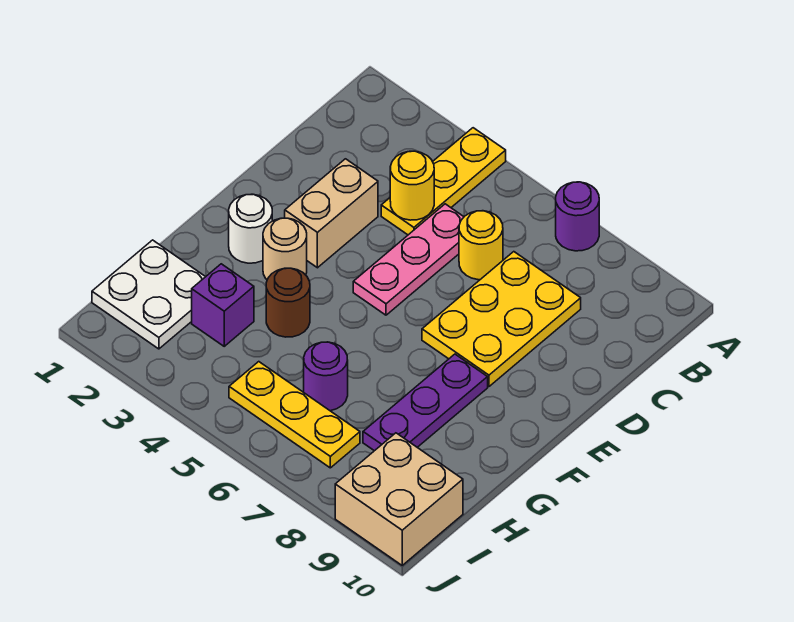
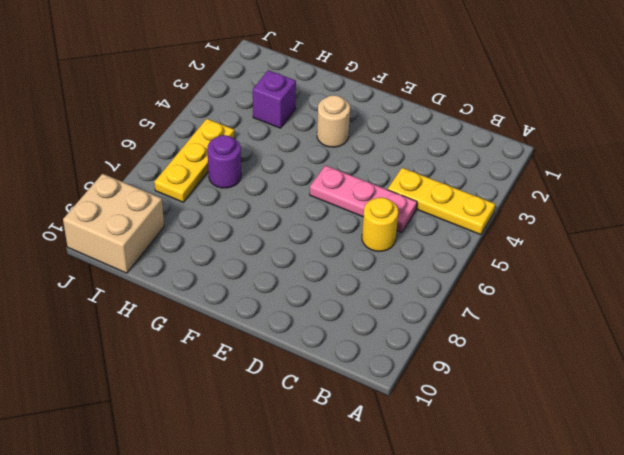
none -> purple round brick A7 level 1
none -> yellow plate C7:E8 level 1
none -> tan brick D3:E3 level 1

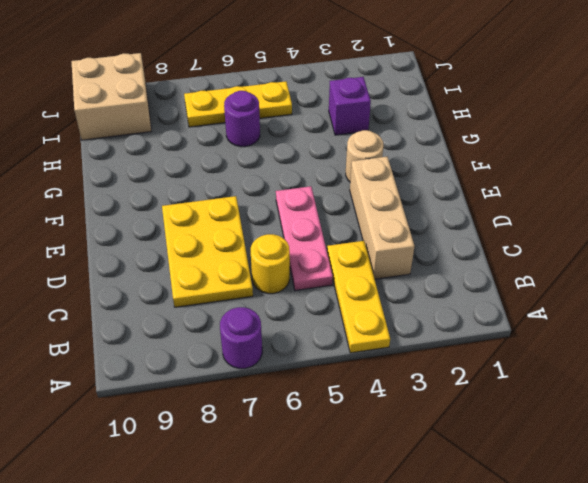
tan brick C3:E3 level 1 -> tan brick D3:E3 level 1
none -> white round brick F2 level 1
none -> purple plate F8:H8 level 1
none -> brown round brick G4 level 1

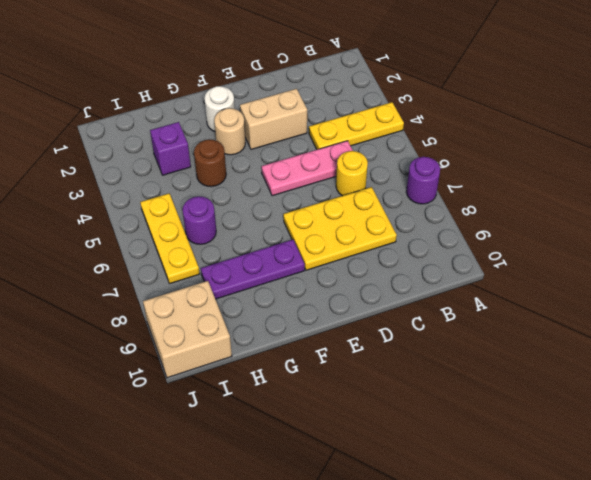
none -> white plate H1:I2 level 1
none -> yellow round brick C4 level 2

